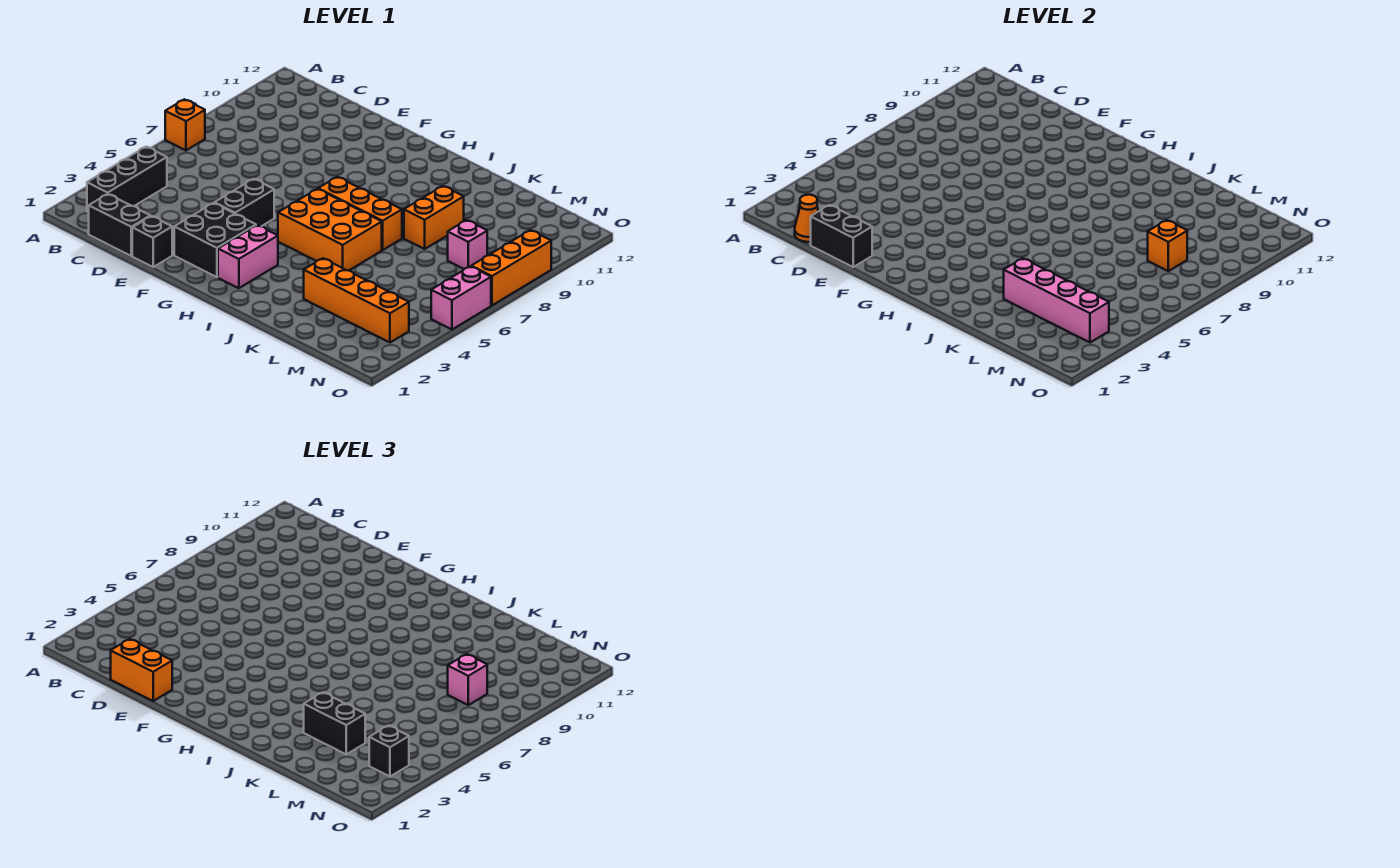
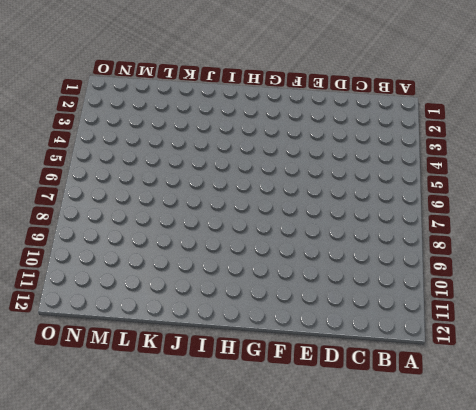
none -> orange brick A7 level 1
none -> black brick B2:B4 level 1
none -> black brick C1:D1 level 1

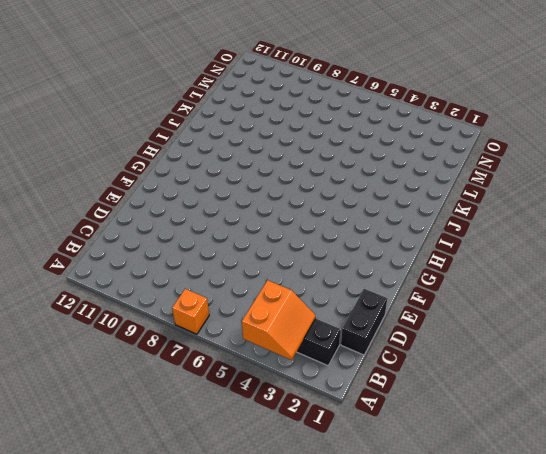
orange slope A3:B4 level 2 top 4 -> none
none -> black brick E1 level 1
none -> black brick F2:G3 level 1
none -> black brick F4:F5 level 1

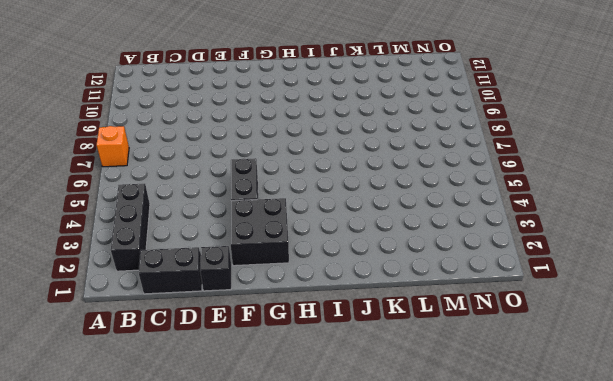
none -> pink brick H2:H3 level 1
none -> orange brick H5:J6 level 1
none -> orange brick H7:J7 level 1

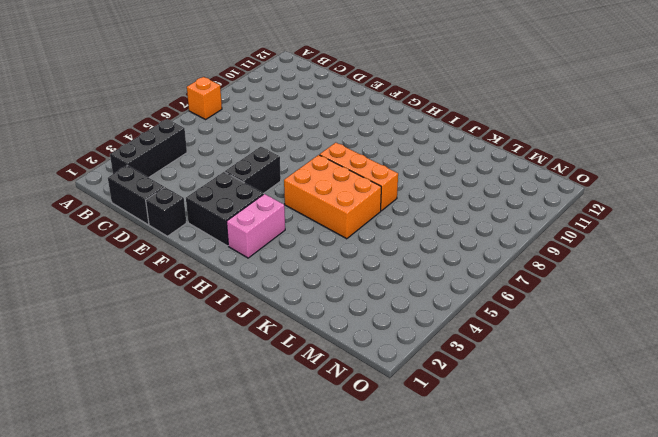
none -> orange brick K3:N3 level 1
none -> orange brick K8:K9 level 1
none -> pink brick M8 level 1

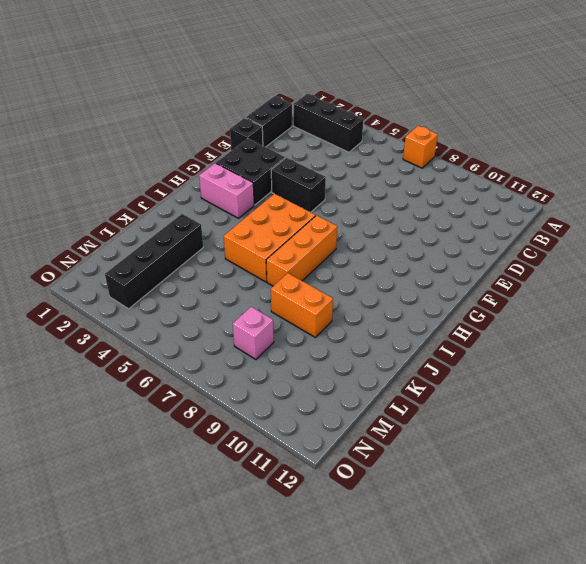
black brick K3:N3 level 1 -> orange brick K3:N3 level 1
none -> pink brick O5:O6 level 1
none -> orange brick O7:O9 level 1
none -> orange cone C1 level 2

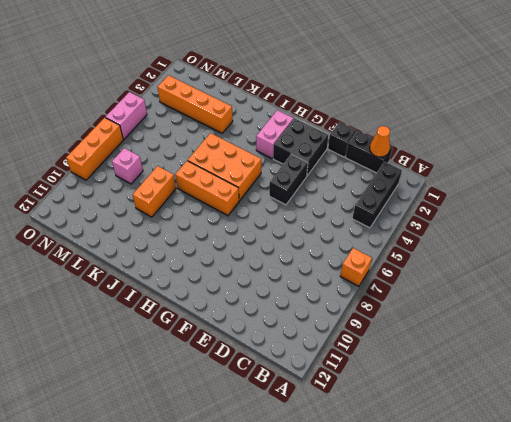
none -> black brick D1:E1 level 2
none -> pink brick K3:N3 level 2
none -> orange brick M8 level 2

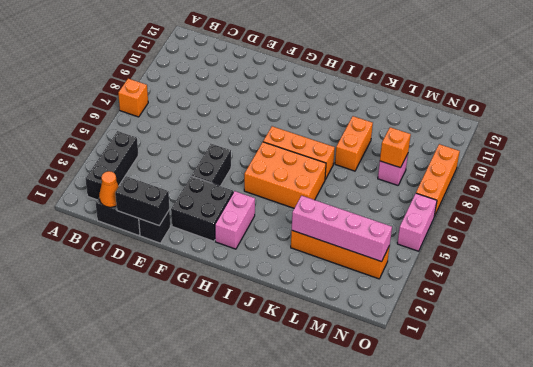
none -> orange brick D1:E1 level 3
none -> black brick K3:L3 level 3
none -> pink brick M8 level 3

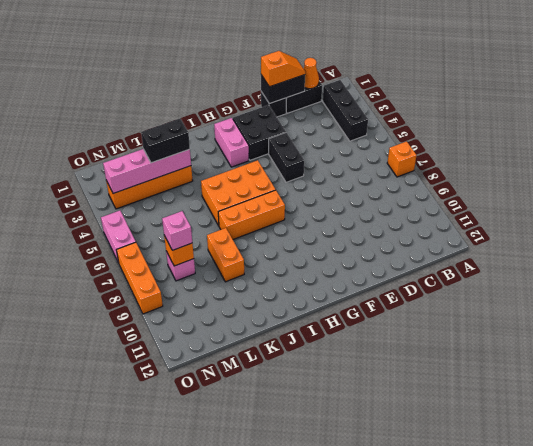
orange slope D1:E1 level 3 top E -> orange brick D1:E1 level 3
none -> black brick N3 level 3

